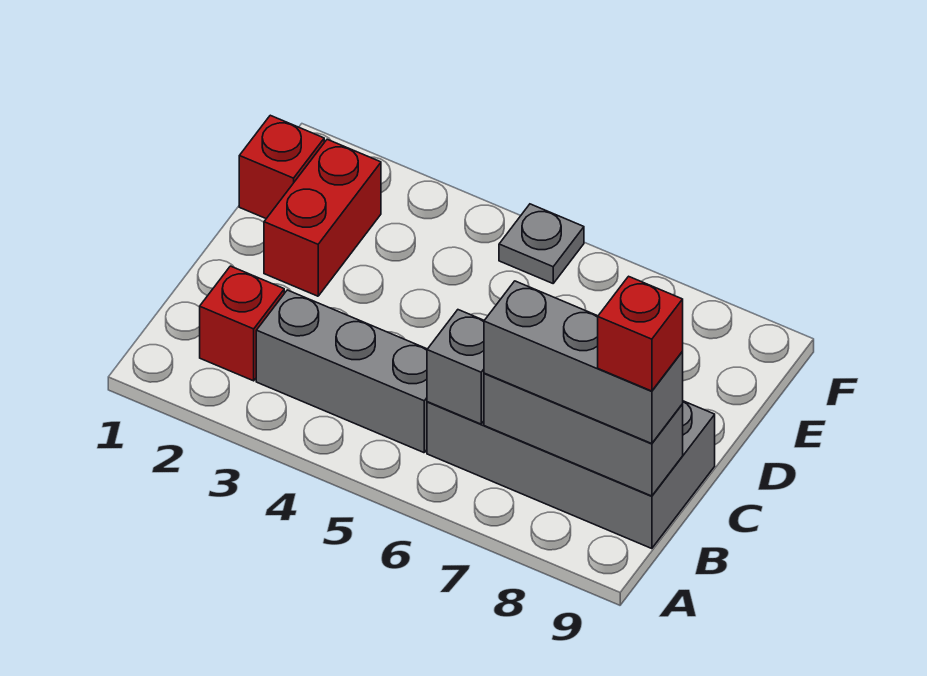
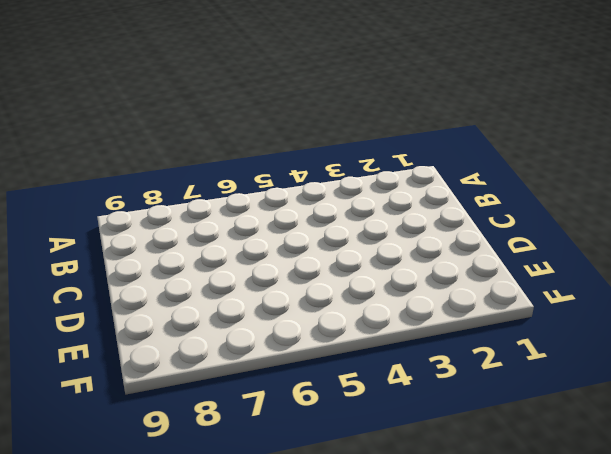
none -> red brick B2 level 1
none -> grey brick B3:B5 level 1

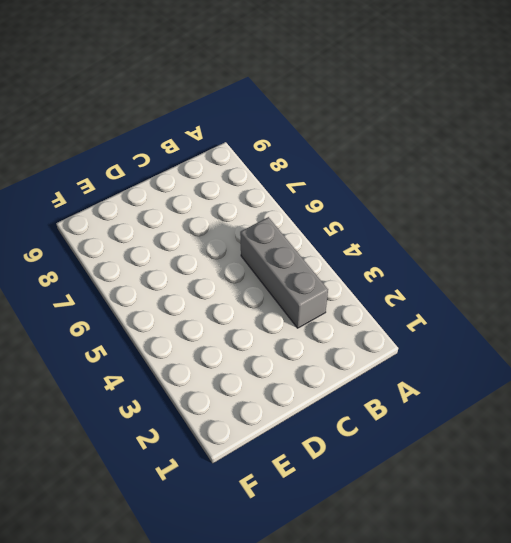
none -> red brick B2 level 1
none -> grey brick B6:C9 level 1

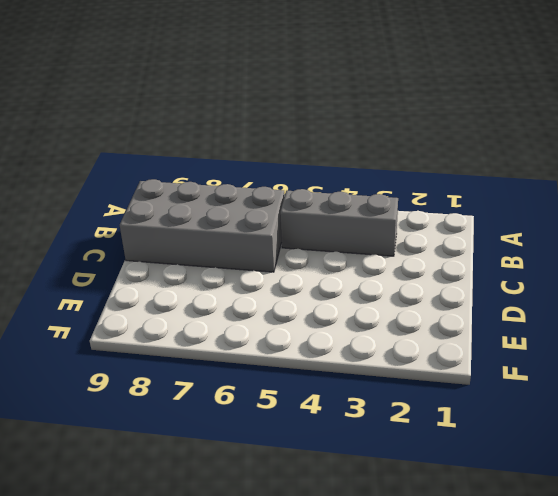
none -> red brick B2 level 1
none -> red brick D2:E2 level 1

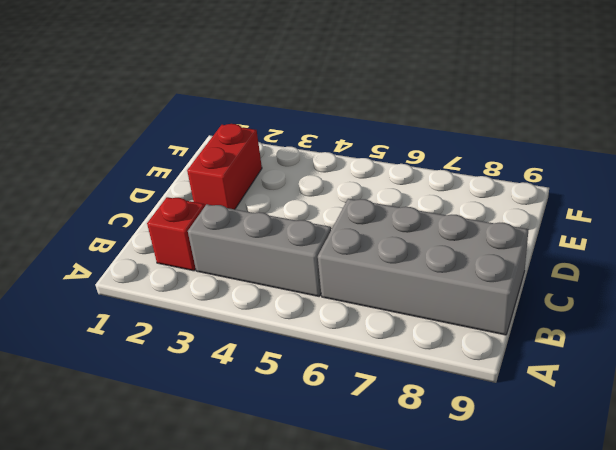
none -> red brick E1 level 1
none -> grey plate F5 level 1

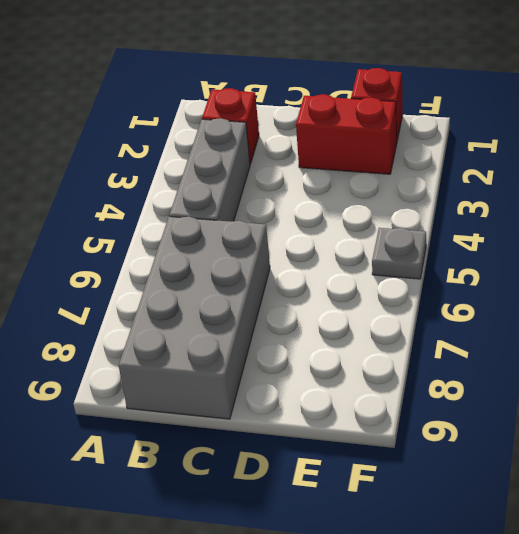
none -> grey brick B6 level 2
none -> grey brick B7:B9 level 2

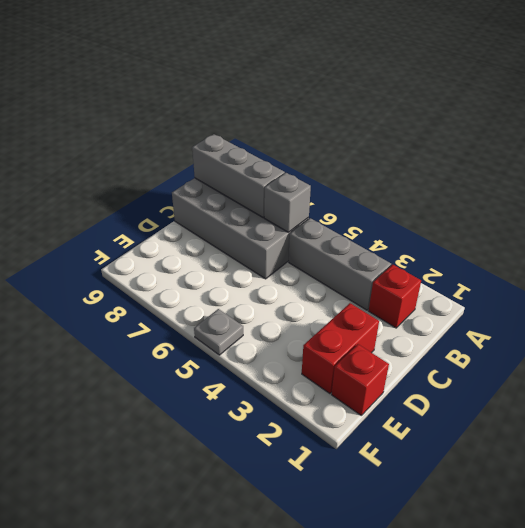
none -> grey brick B7:B9 level 3
none -> red brick B9 level 4

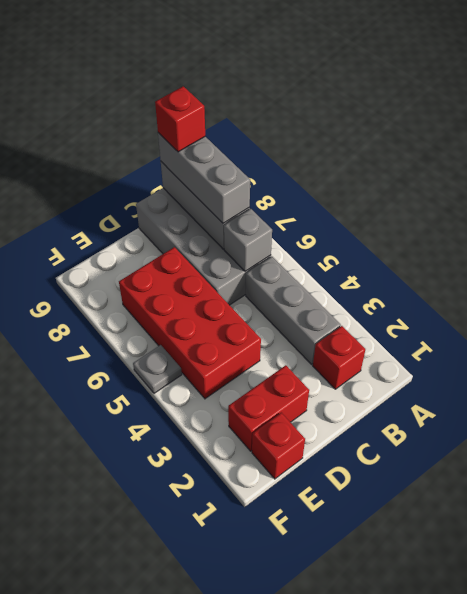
red brick D4:E7 level 1 -> none

